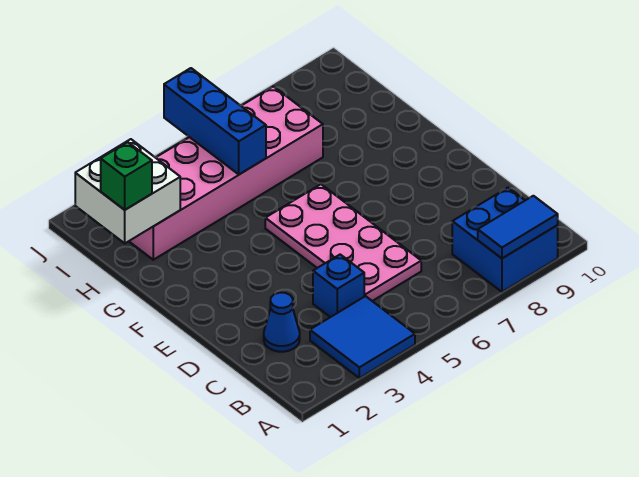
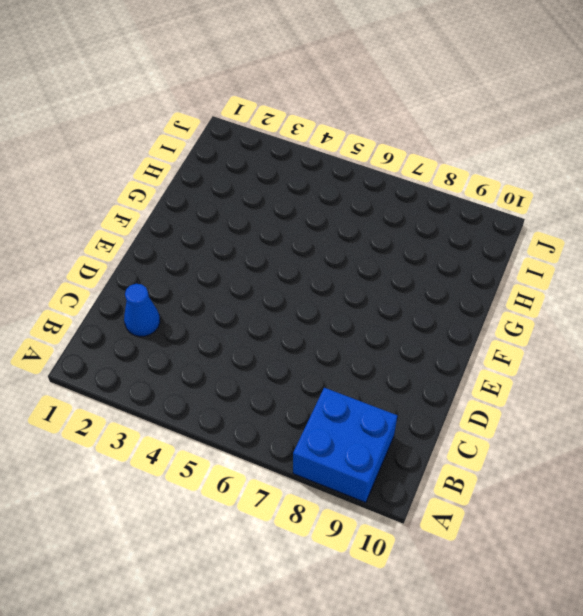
none -> blue tile A3:B4 level 1
none -> blue brick C4 level 1

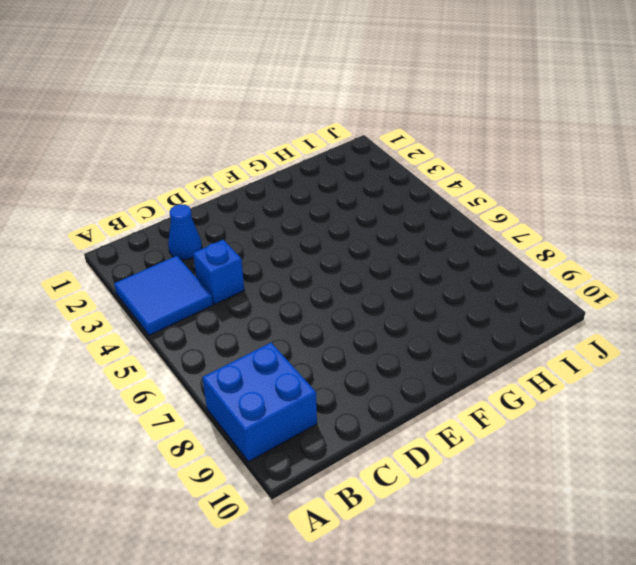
none -> pink plate C5:F6 level 1
none -> pink brick H2:I7 level 1

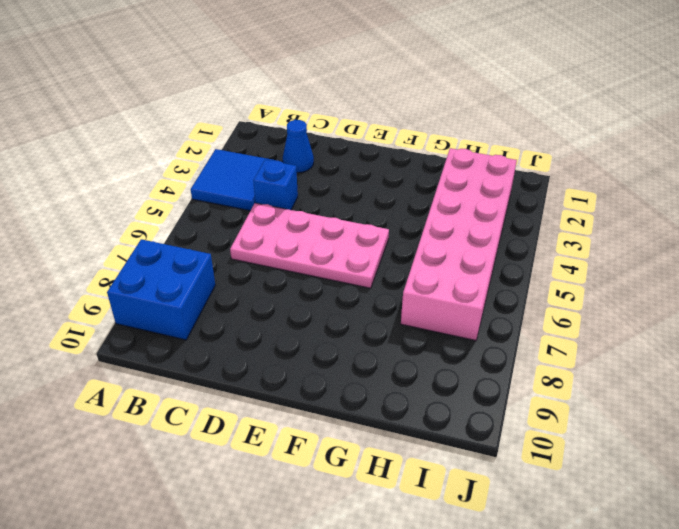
none -> blue tile A8:A9 level 2
none -> white brick H1:I2 level 2

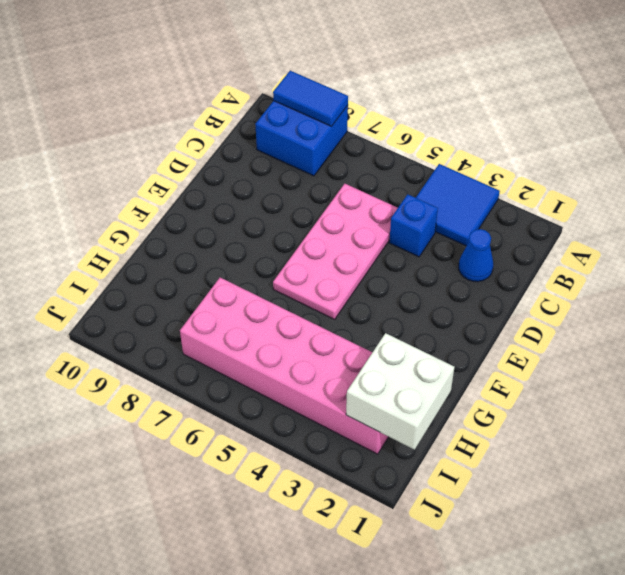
none -> blue brick H5:J5 level 2
none -> green brick H1 level 3

